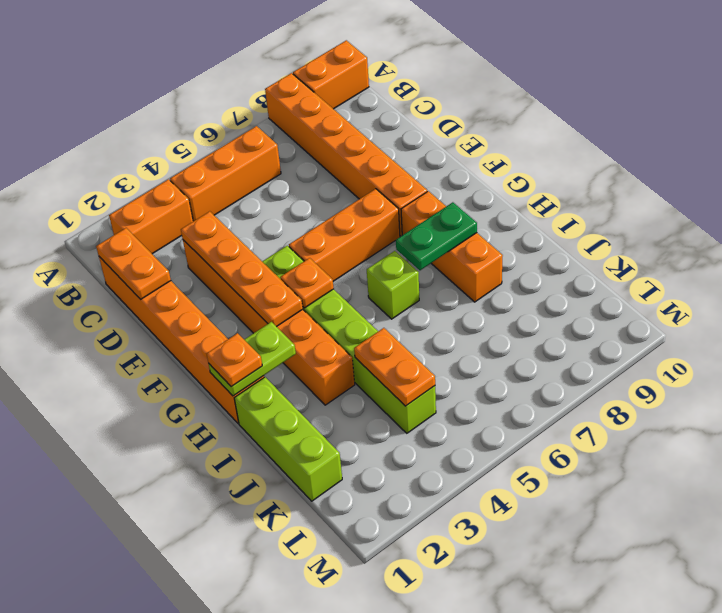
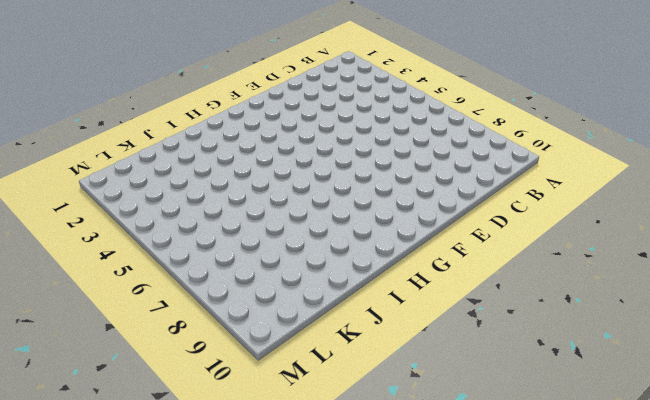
none -> orange brick A8:F8 level 1
none -> orange brick A9:A10 level 1
none -> orange brick B2:B3 level 1

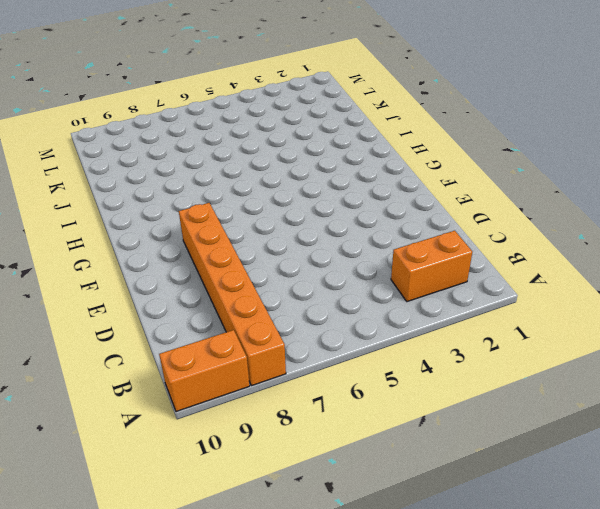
none -> orange brick B4:B6 level 1
none -> orange brick C1:H1 level 1
none -> orange brick D3:I3 level 1

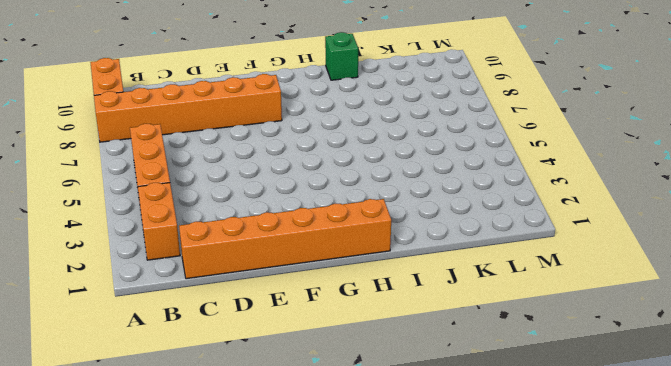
green brick I10 level 1 -> none
none -> orange brick D3:I3 level 1
none -> lime brick F4:K4 level 1
none -> orange brick F5:F7 level 1

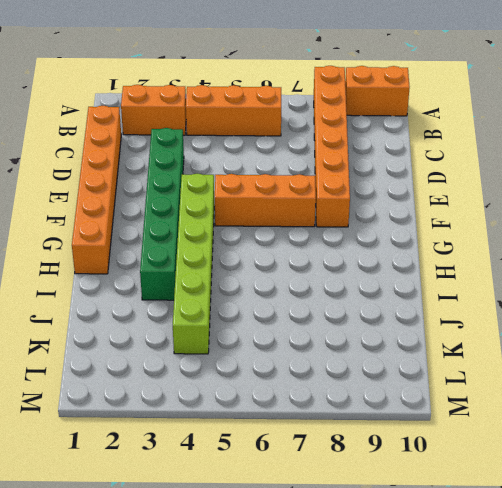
green brick D3:I3 level 1 -> orange brick D3:I3 level 1
none -> orange brick G8:I8 level 1
none -> lime brick H6 level 1
none -> lime brick I1:K1 level 1

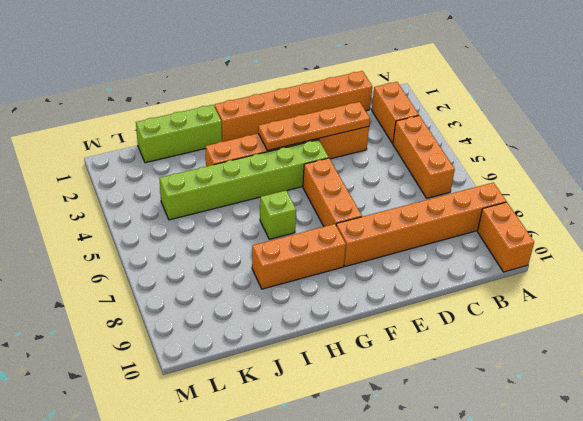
none -> orange plate C1:D1 level 2
none -> orange plate G4 level 2
none -> lime plate H1:H2 level 2

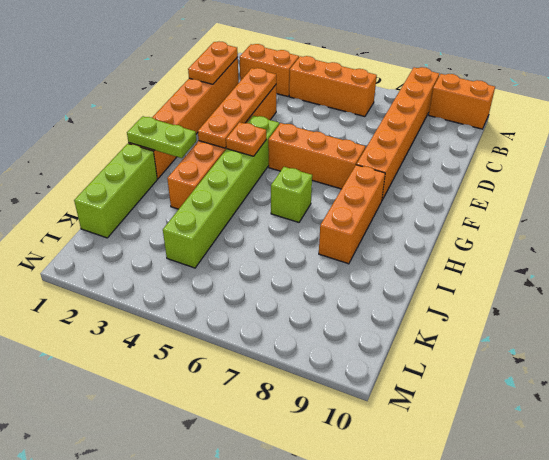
none -> green plate H7:H8 level 2
none -> orange plate J4:K4 level 2
none -> orange plate H1 level 3

